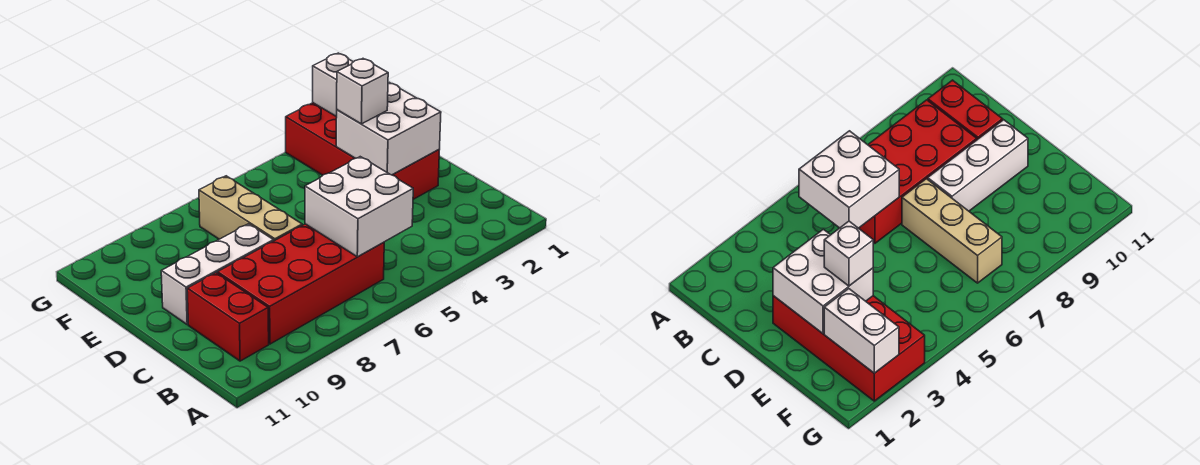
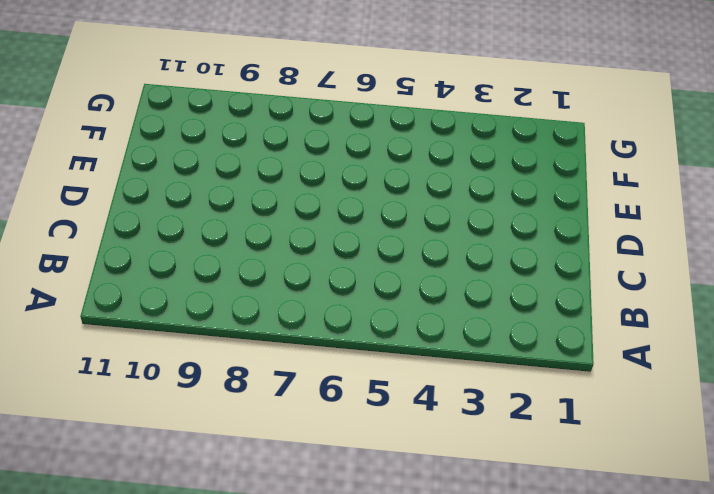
none -> red brick B6:C9 level 1
none -> red brick B10:C10 level 1

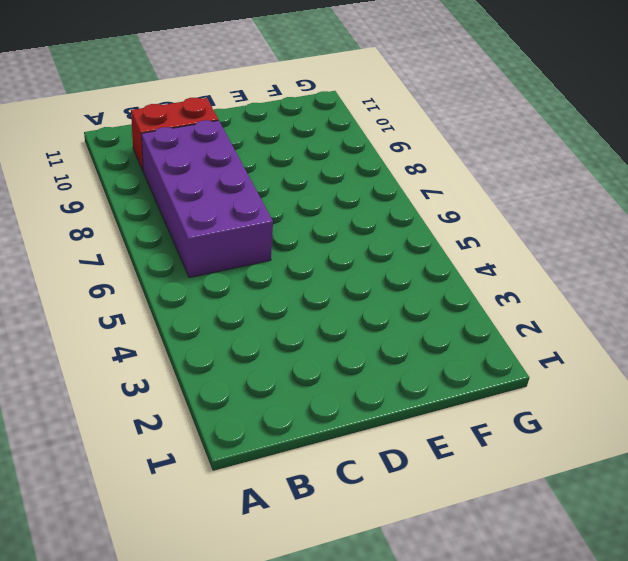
purple brick B6:C9 level 1 -> red brick B6:C9 level 1
none -> red brick D2:G3 level 1
none -> tan brick D7:F7 level 1

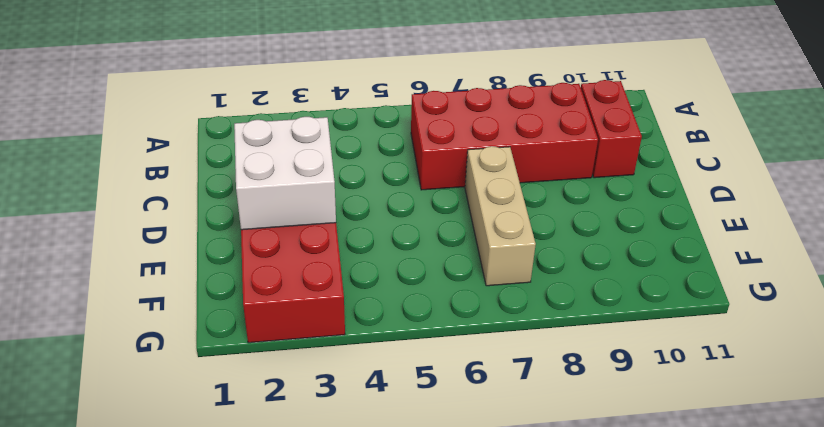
none -> white brick D8:D10 level 1
none -> white brick B5:C6 level 2

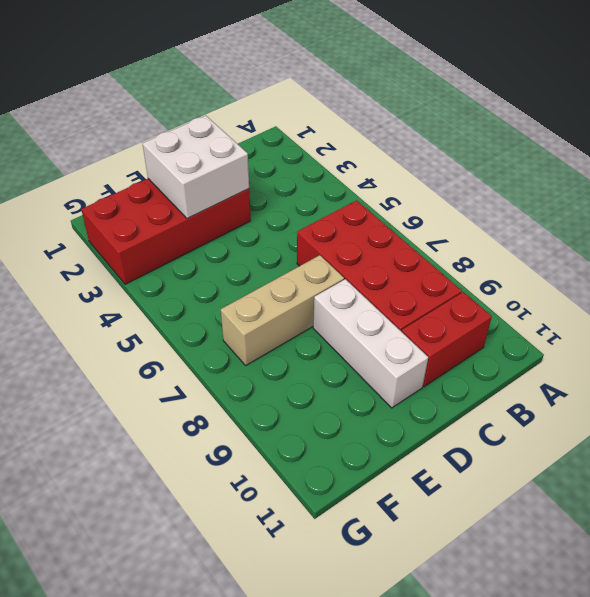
none -> white brick B5:C6 level 2
none -> white brick F2:G2 level 2

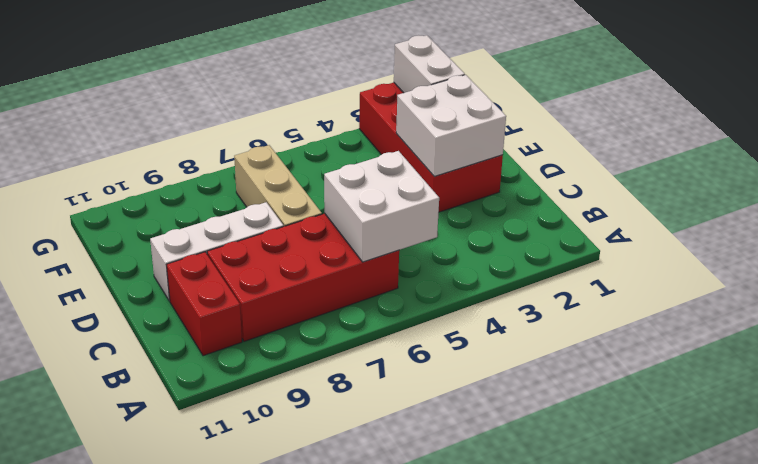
none -> white brick E3 level 3

